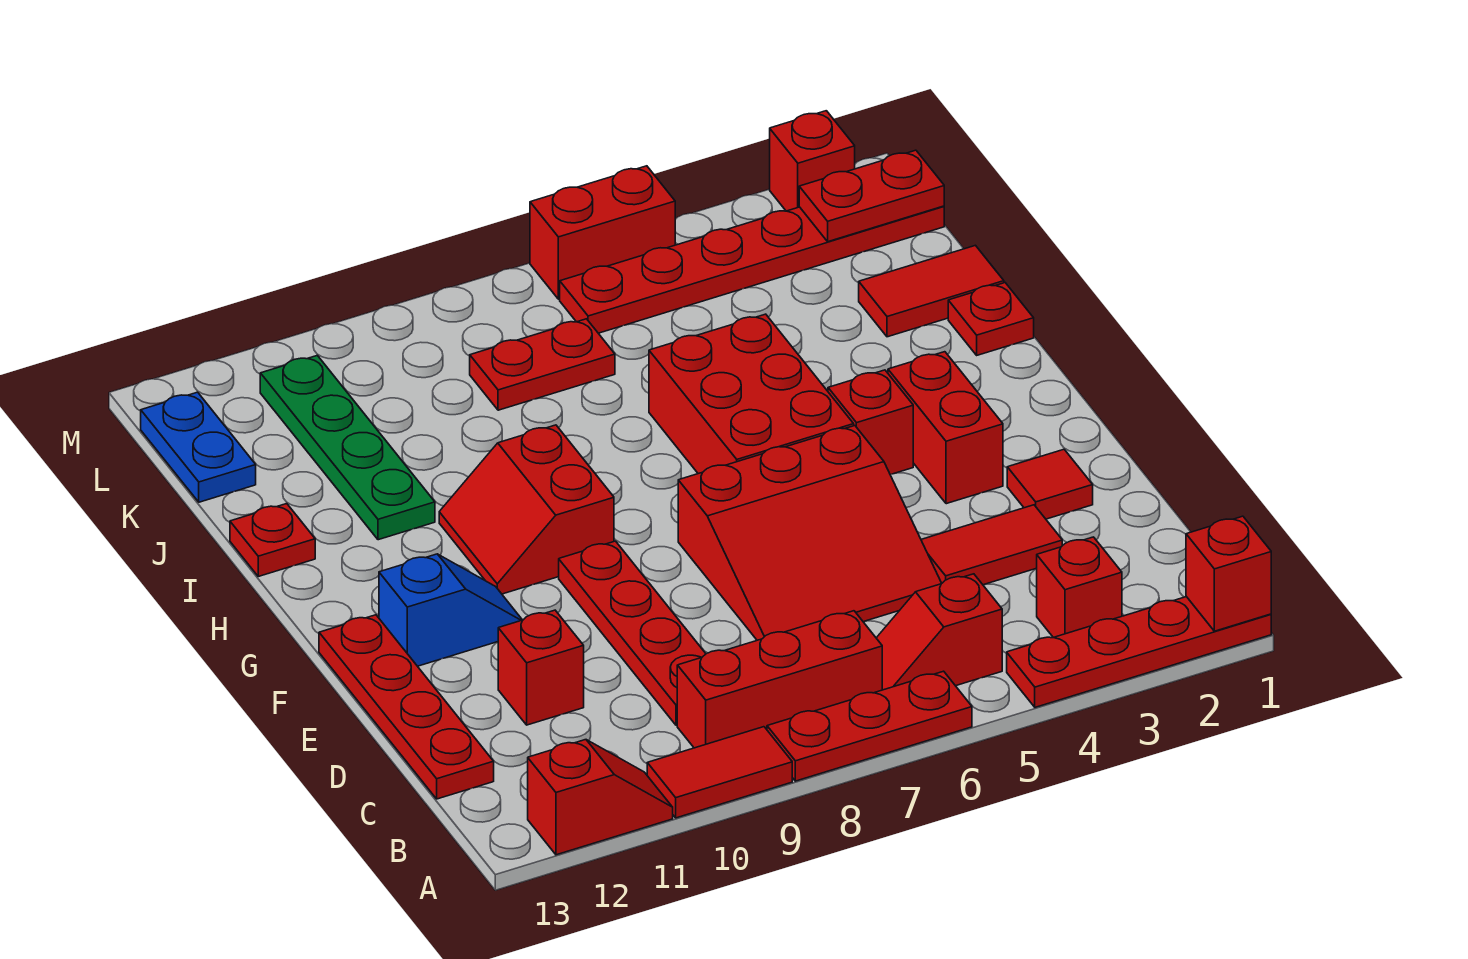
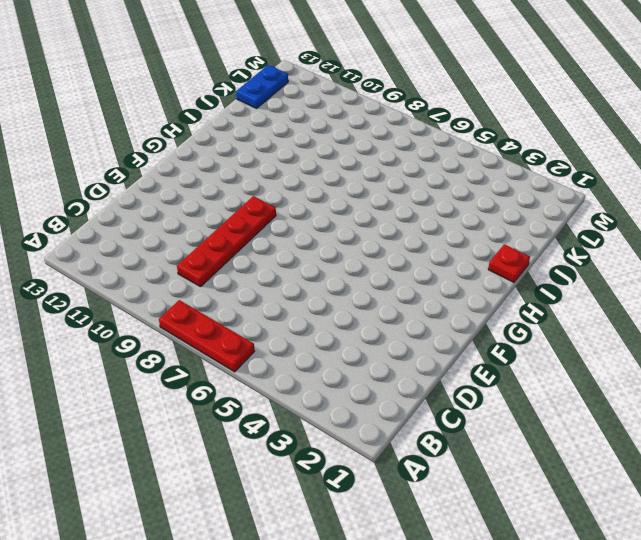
none -> red plate A1:A4 level 1
none -> red tile A9:A10 level 1
none -> red slope A11:A12 level 1 top 12

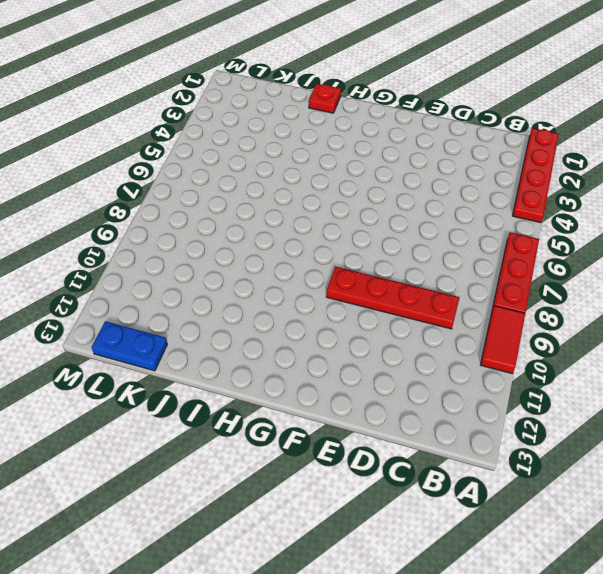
none -> red slope A11:A12 level 1 top 12
none -> red brick B3 level 1
none -> red slope B5:B6 level 1 top 5

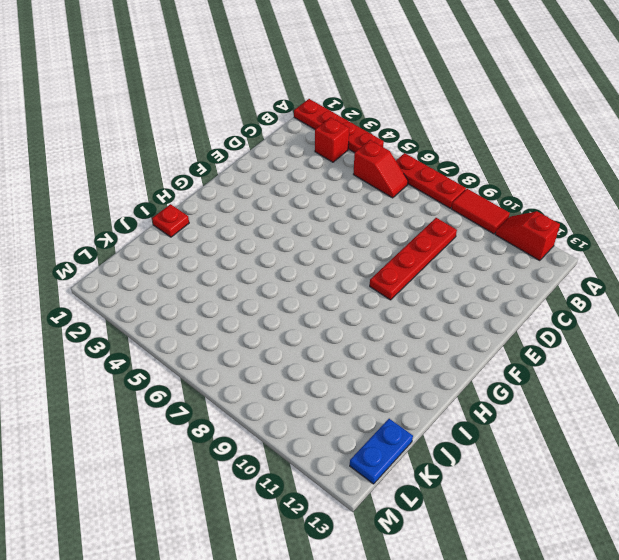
none -> red brick B7:B9 level 1
none -> red plate C13:F13 level 1
none -> red tile D3:D4 level 1

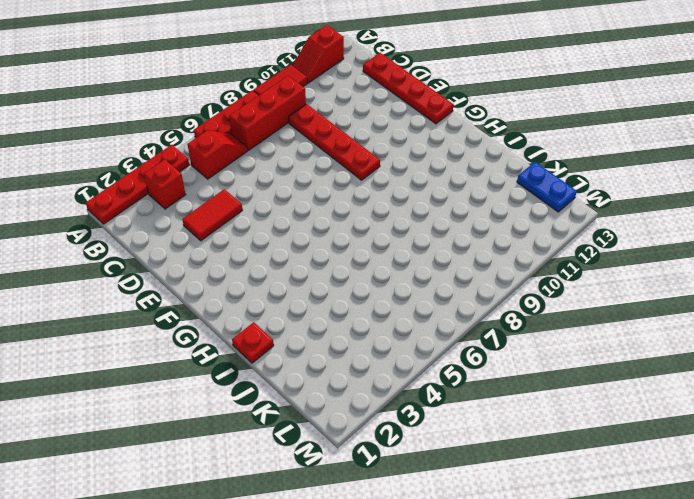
none -> red slope D5:F7 level 1 top F
none -> red brick D11 level 1
none -> red tile E2 level 1

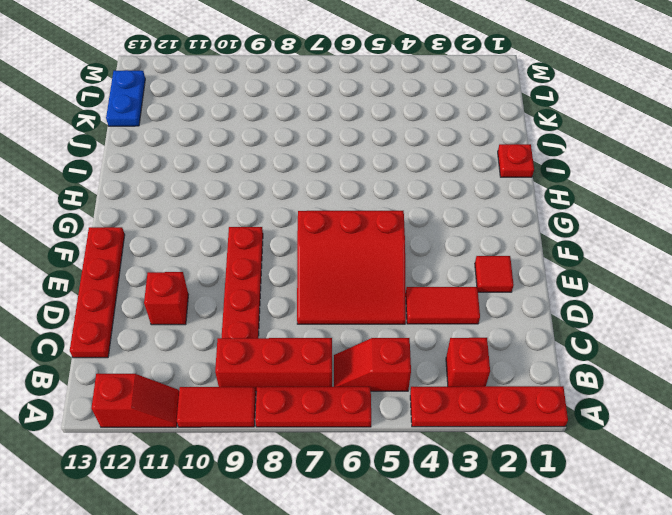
none -> red brick F3:G3 level 1
none -> blue slope F11:F12 level 1 top 12
none -> red brick G4 level 1

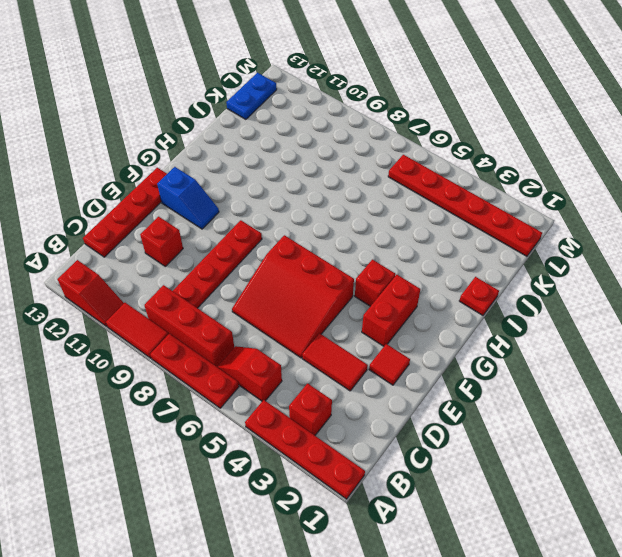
none -> red brick G5:I6 level 1
none -> red slope G9:H10 level 1 top 9
none -> green plate I11:L11 level 1

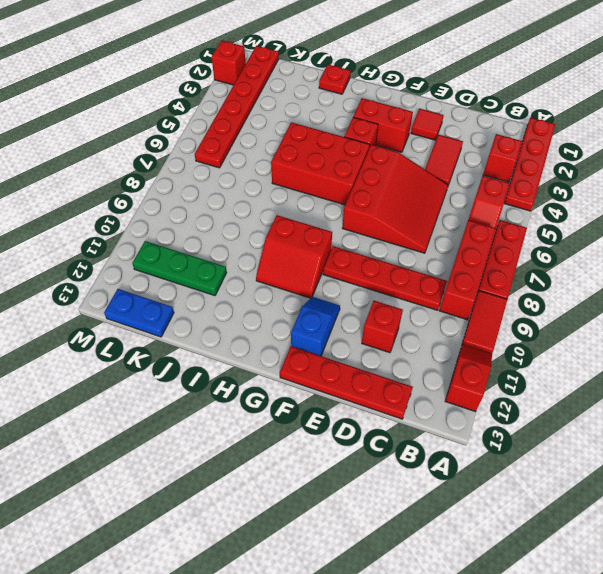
green plate J11:L11 level 1 -> green plate I11:L11 level 1
none -> red plate I13 level 1
none -> red tile J1:J2 level 1
none -> red plate K7:K8 level 1

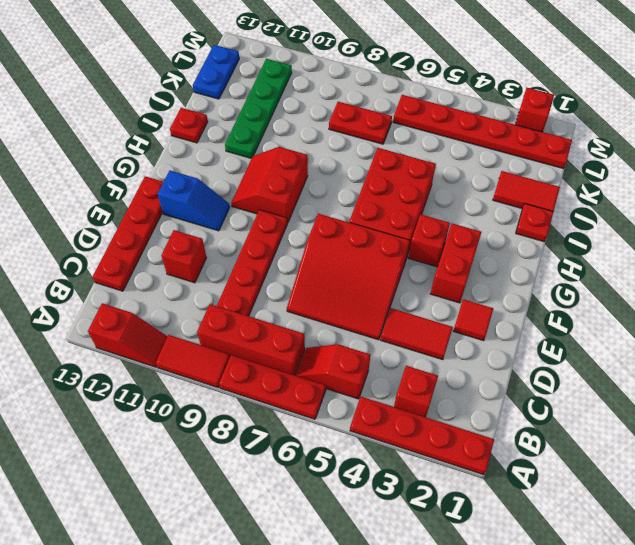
none -> red brick M5:M6 level 1
none -> red brick A1 level 2
none -> red plate L1:L2 level 2

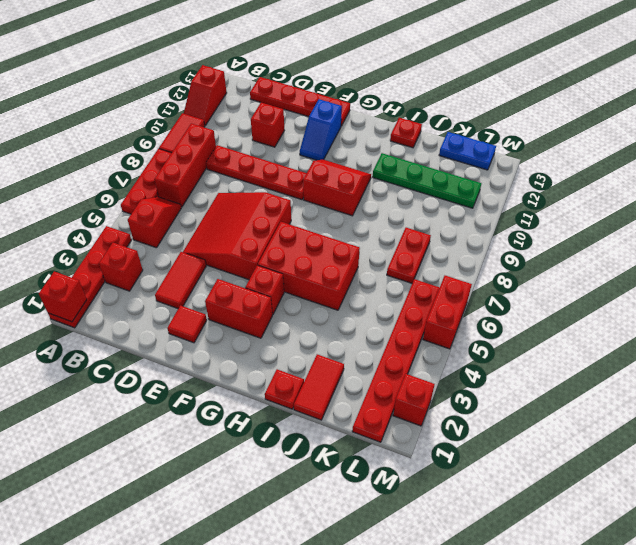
none -> red plate L1:L2 level 2

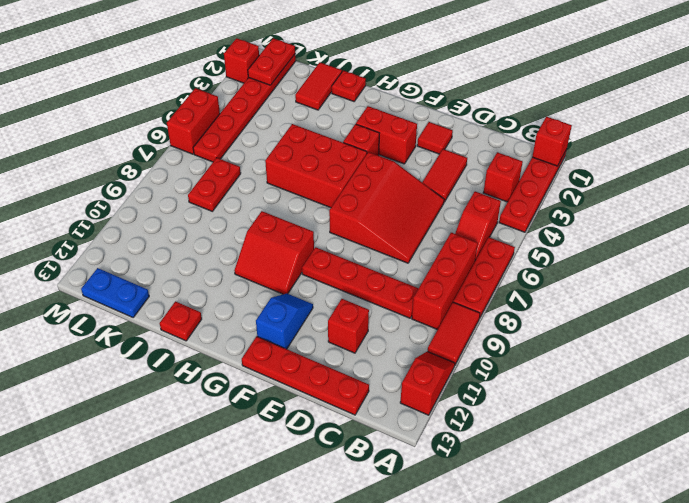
none -> green plate I11:L11 level 1

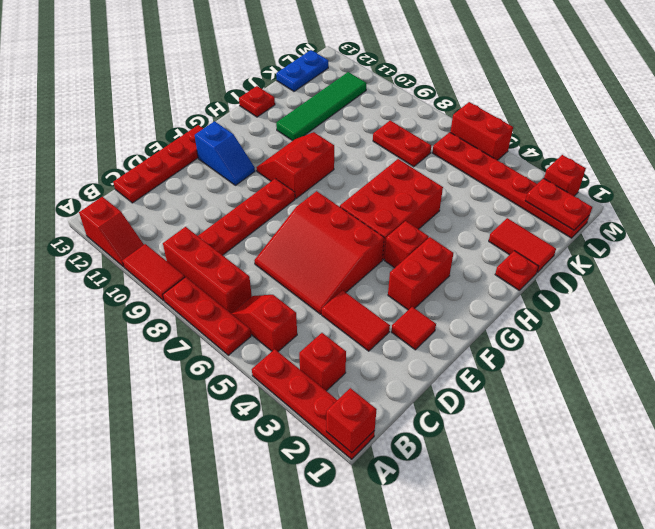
green tile I11:L11 level 1 -> green plate I11:L11 level 1
none -> red brick D11 level 1

